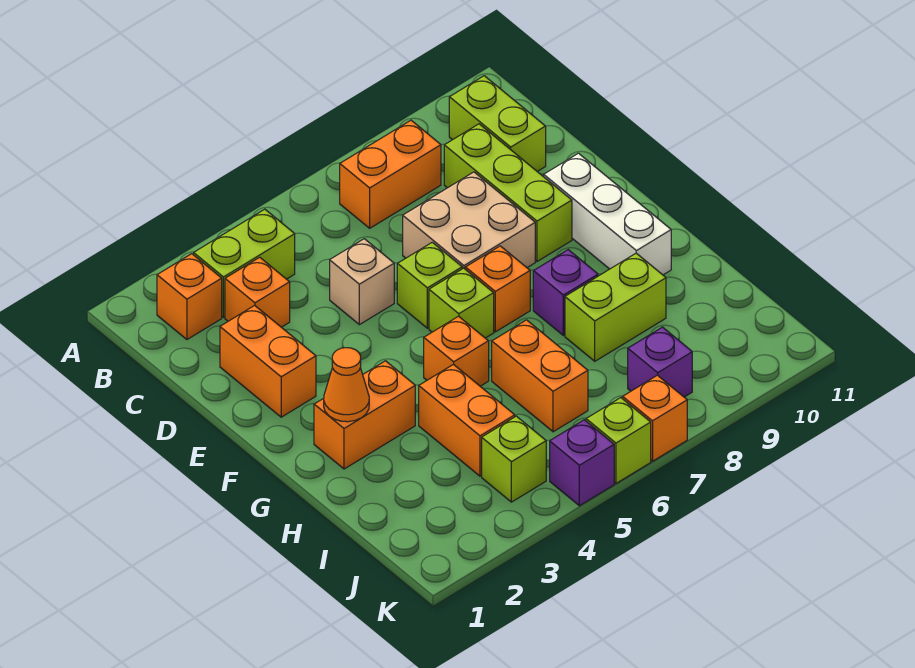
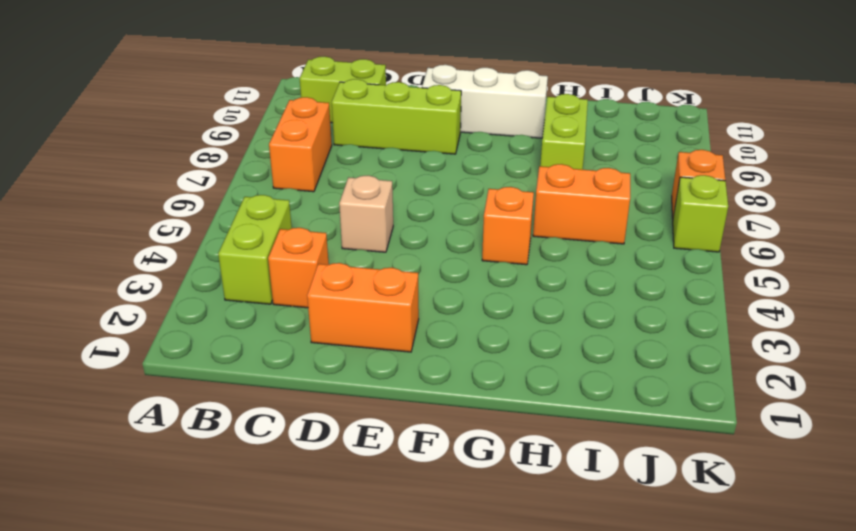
none -> orange brick B2 level 1
none -> tan brick D7:E8 level 1
none -> lime brick E6 level 1

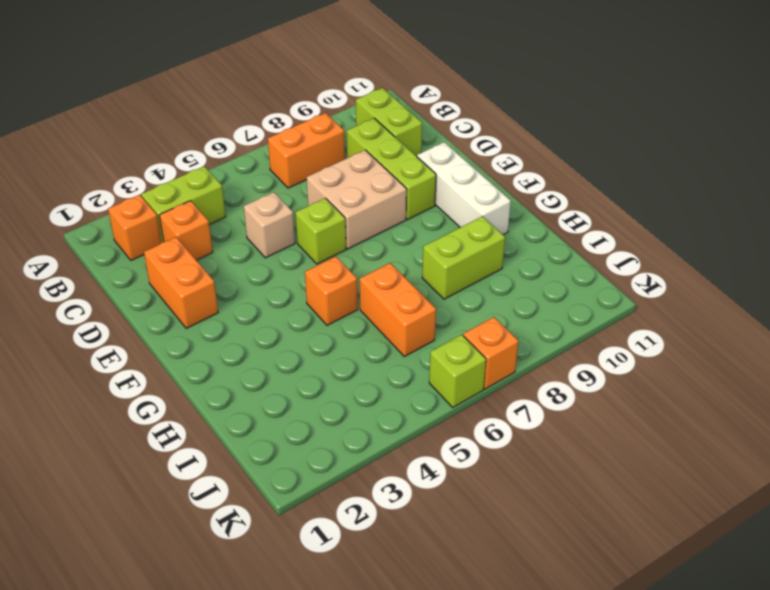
none -> lime brick F6 level 1
none -> orange brick F7 level 1
none -> orange brick G2:G3 level 1

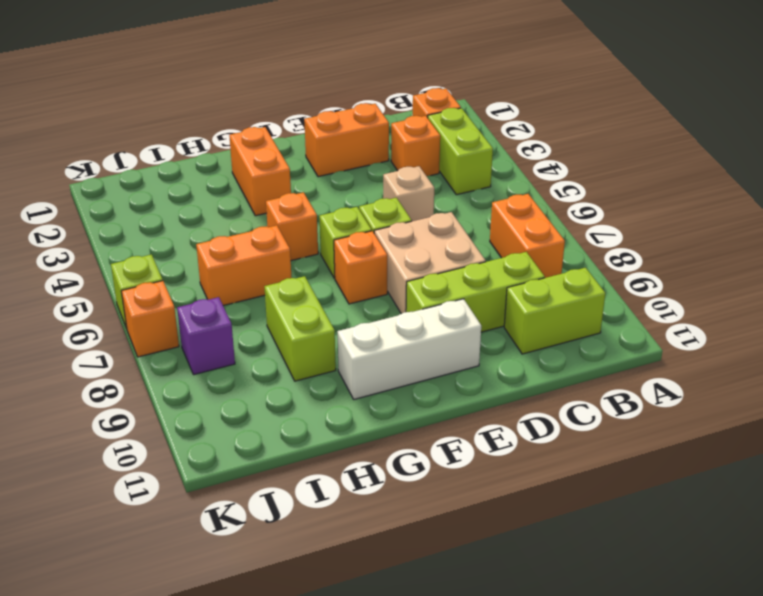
none -> purple brick G8 level 1
none -> orange brick H4:I4 level 1
none -> lime brick J4 level 1

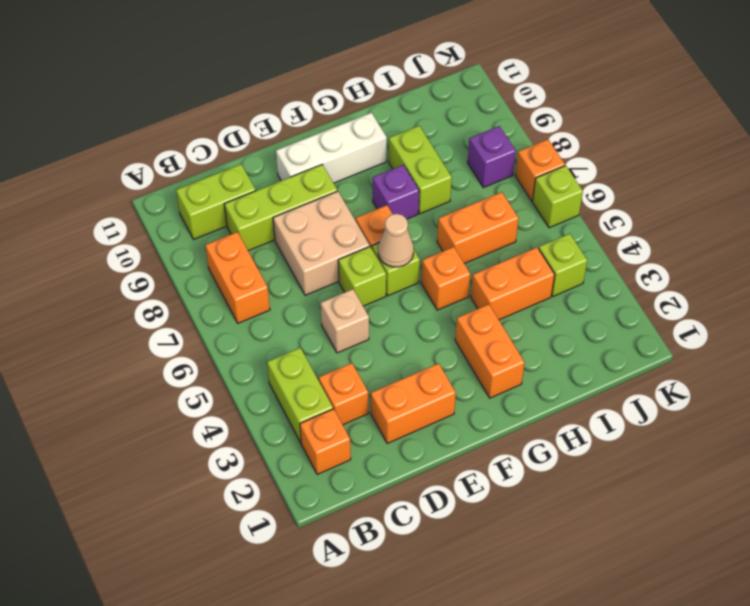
tan cone F6 level 2 -> none
none -> purple brick K5 level 1
none -> orange cone G2 level 2

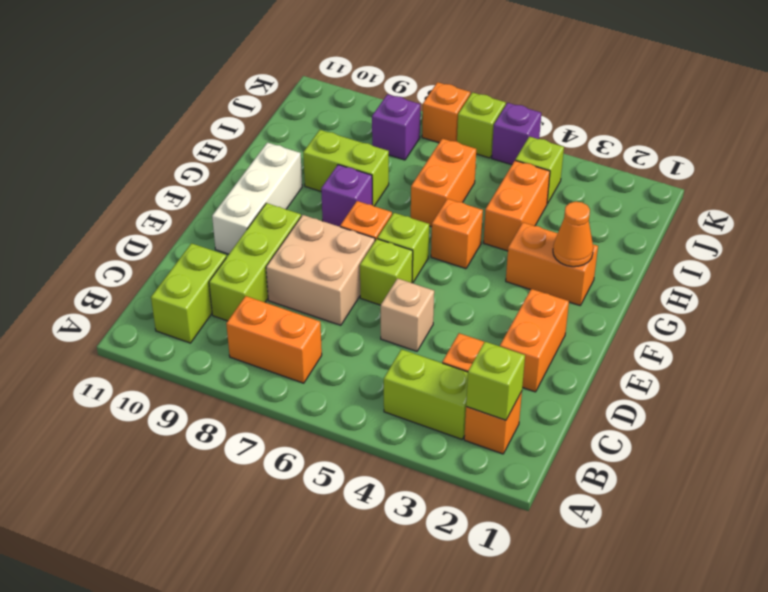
lime brick B2 level 2 -> none

